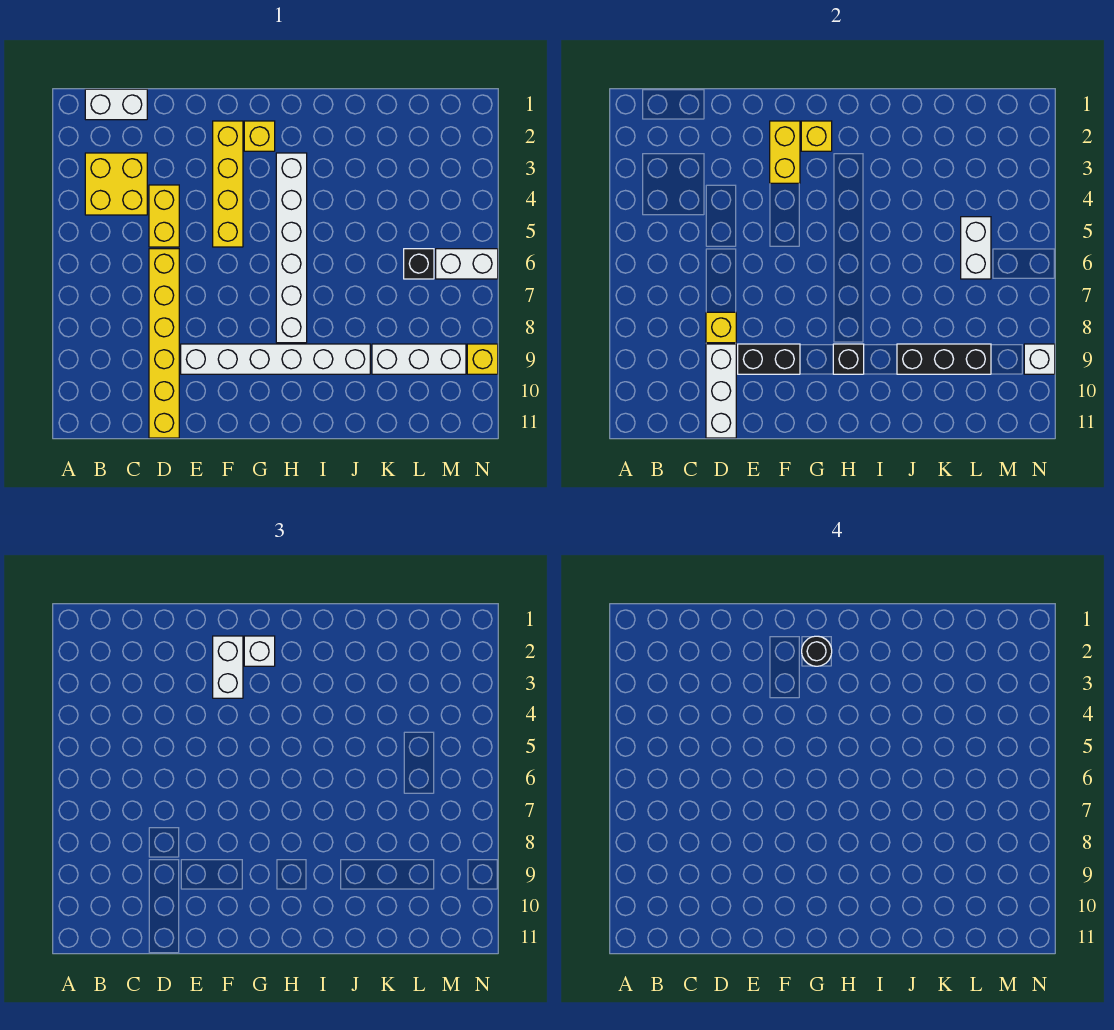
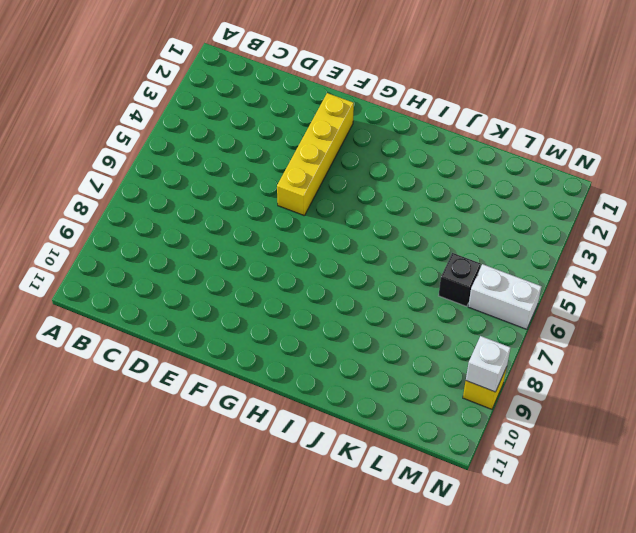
none -> white brick B1:C1 level 1
none -> yellow brick B3:C4 level 1
none -> yellow brick D4:D5 level 1

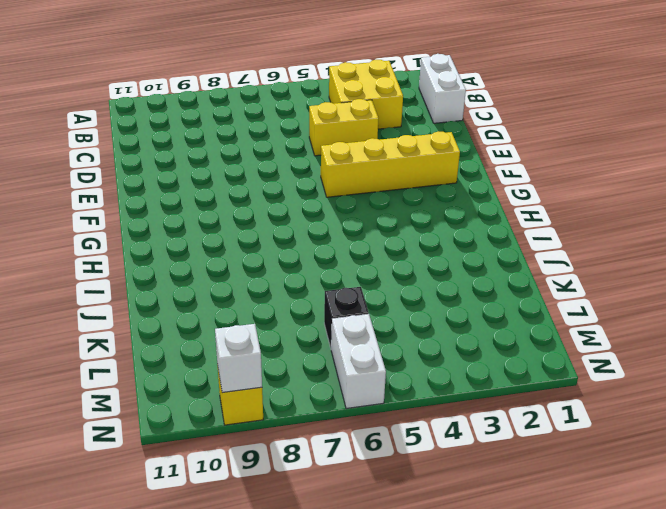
none -> yellow brick D6:D11 level 1
none -> white brick E9:J9 level 1
none -> yellow brick G2 level 1

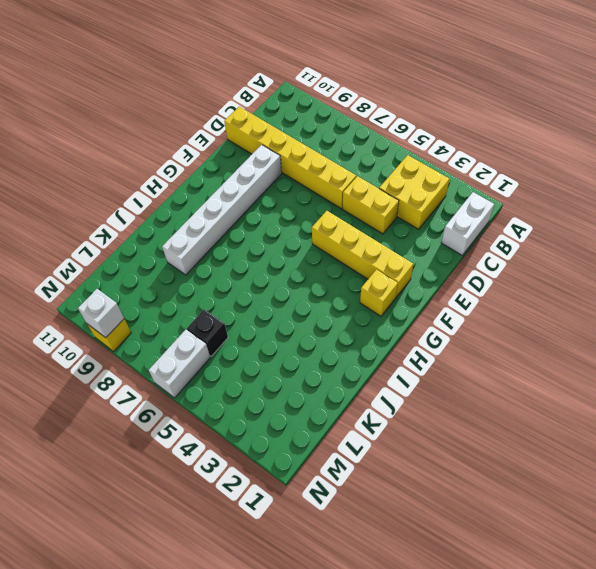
none -> white brick H3:H8 level 1
none -> white brick K9:M9 level 1
none -> yellow brick D8 level 2

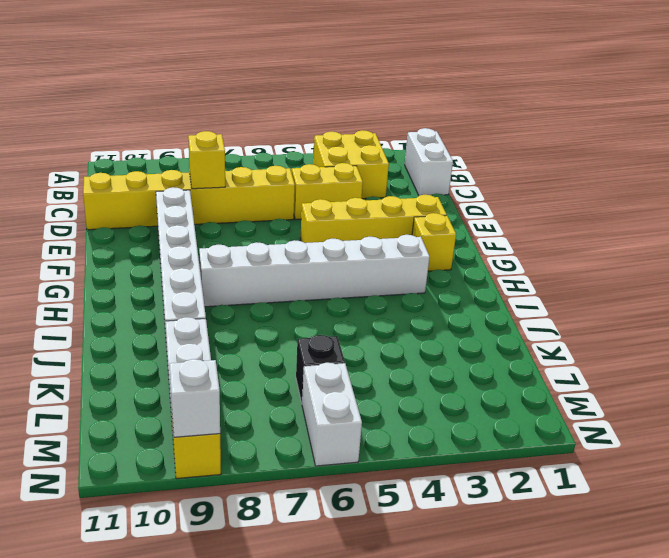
none -> white brick D9:D11 level 2
none -> black brick E9:F9 level 2
none -> yellow brick F2:F3 level 2

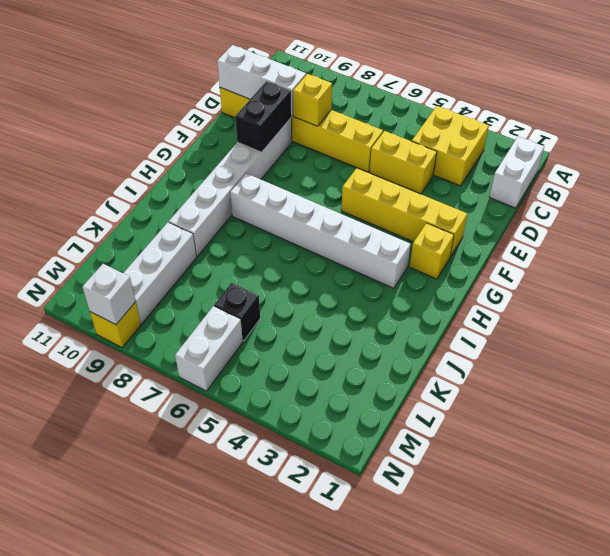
none -> yellow brick F2:F3 level 2
none -> yellow brick G2 level 2
none -> black brick H9 level 2

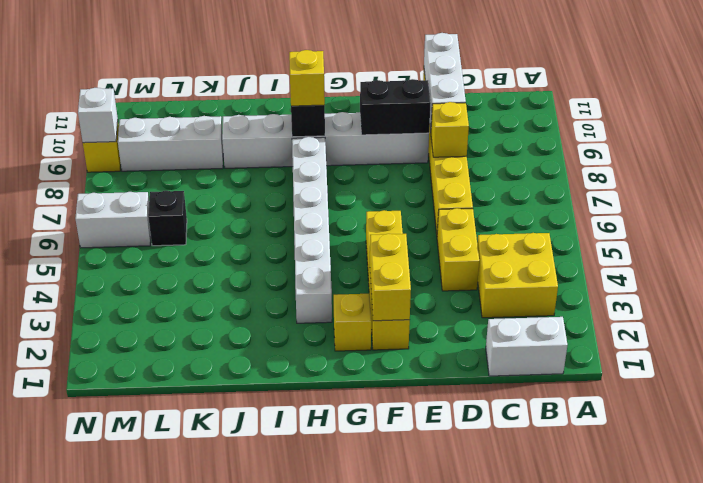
yellow brick H9 level 3 -> yellow brick G2 level 2
none -> black brick J9:L9 level 2
none -> white brick L5:L6 level 2
none -> white brick F2:F3 level 3

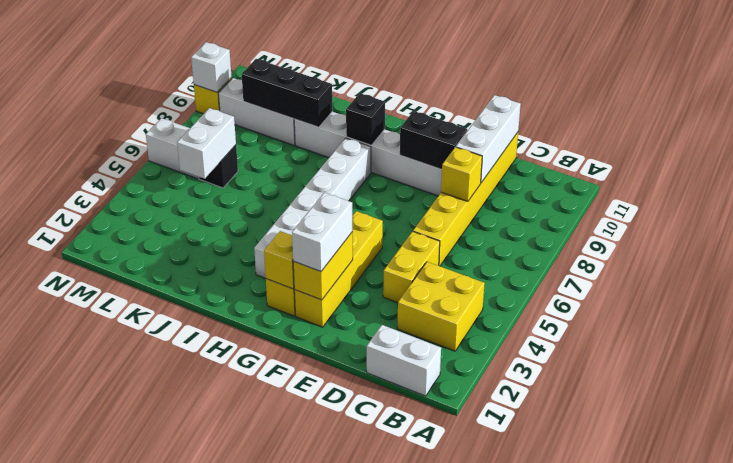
none -> white brick G2 level 3
none -> black round brick G2 level 4

